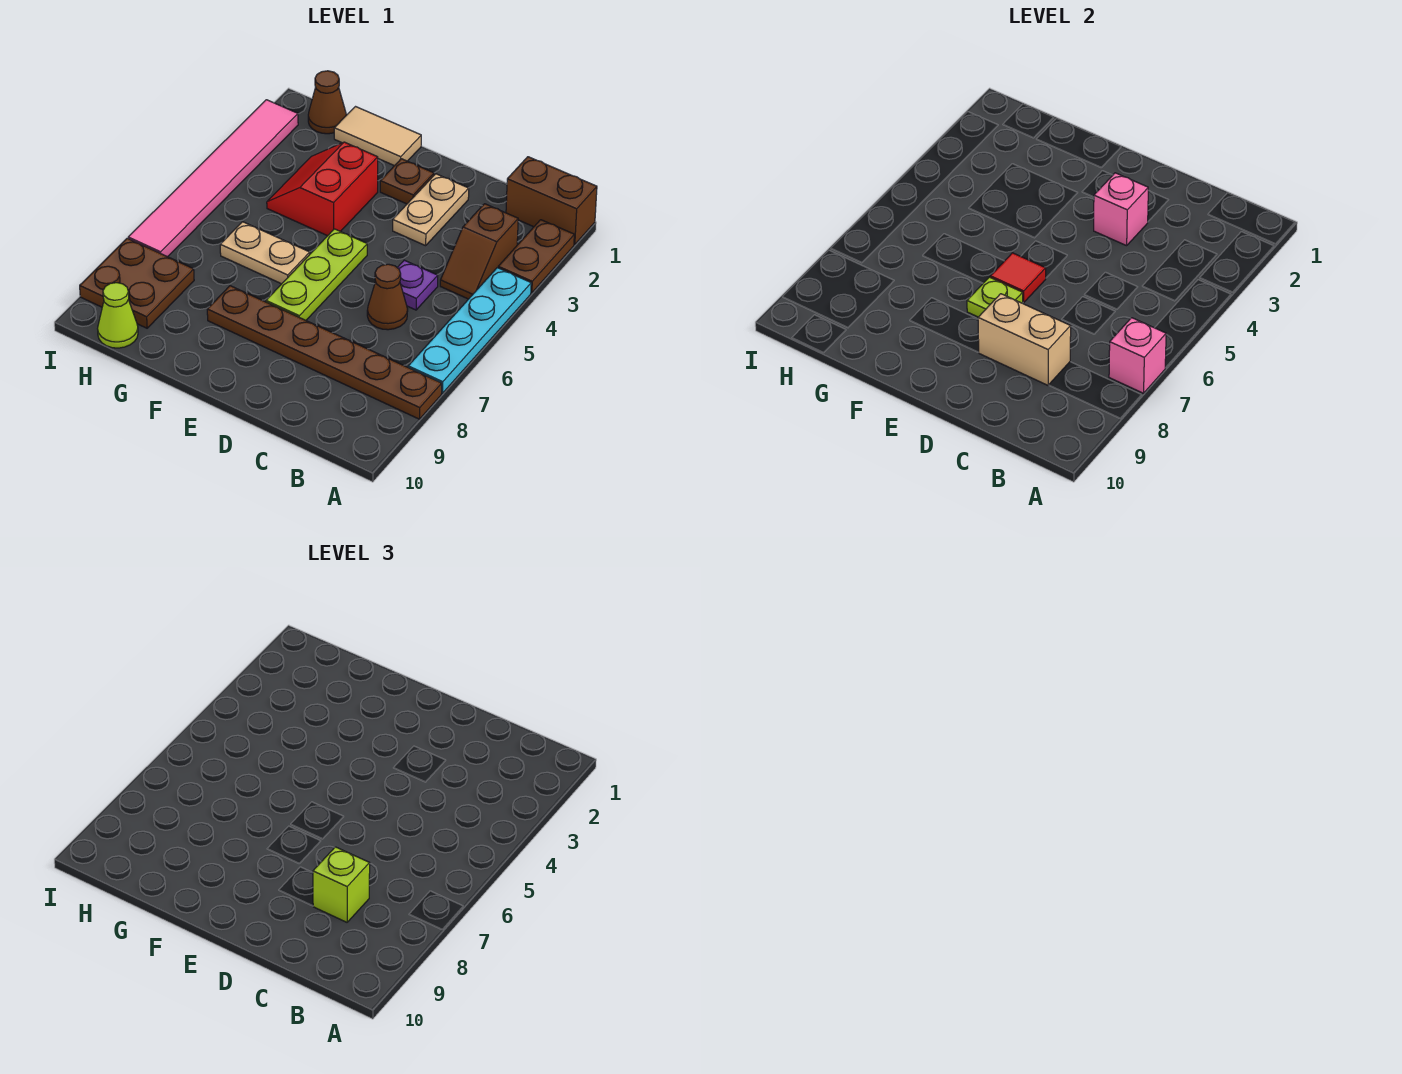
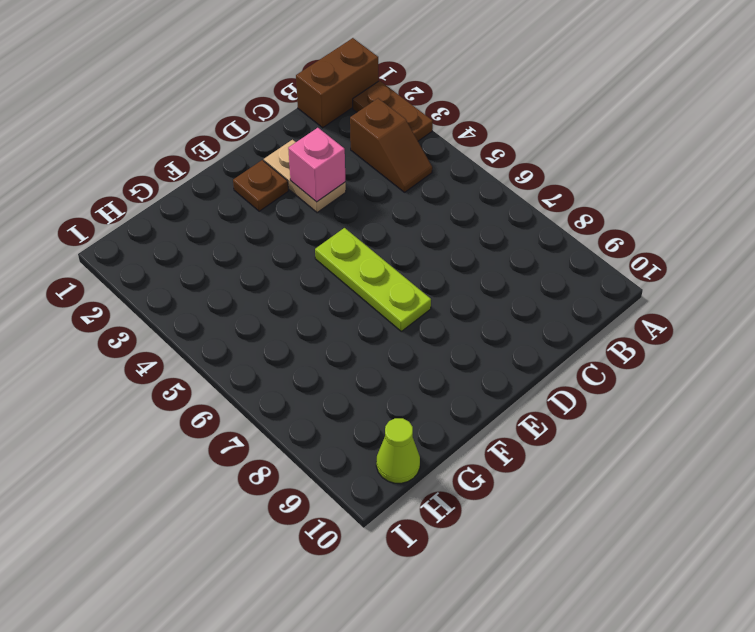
none -> cyan plate A4:A7 level 1
none -> brown plate A8:F8 level 1
none -> purple plate C5 level 1

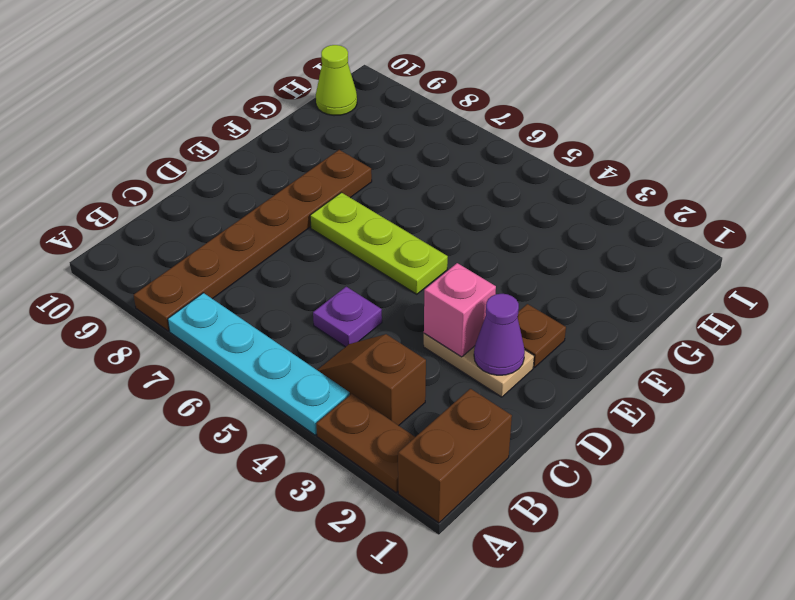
purple cone D2 level 2 -> none
none -> brown cone C6 level 1
none -> tan tile F1:G1 level 1
none -> red slope F3:G4 level 1 top F

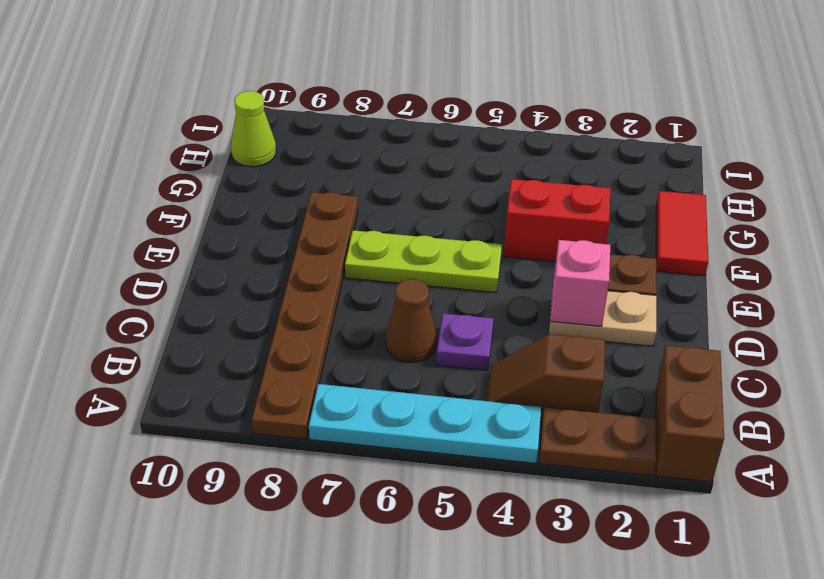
red tile F1:G1 level 1 -> tan tile F1:G1 level 1
none -> tan plate F6:G6 level 1
none -> brown cone H1 level 1
none -> brown plate H8:I9 level 1

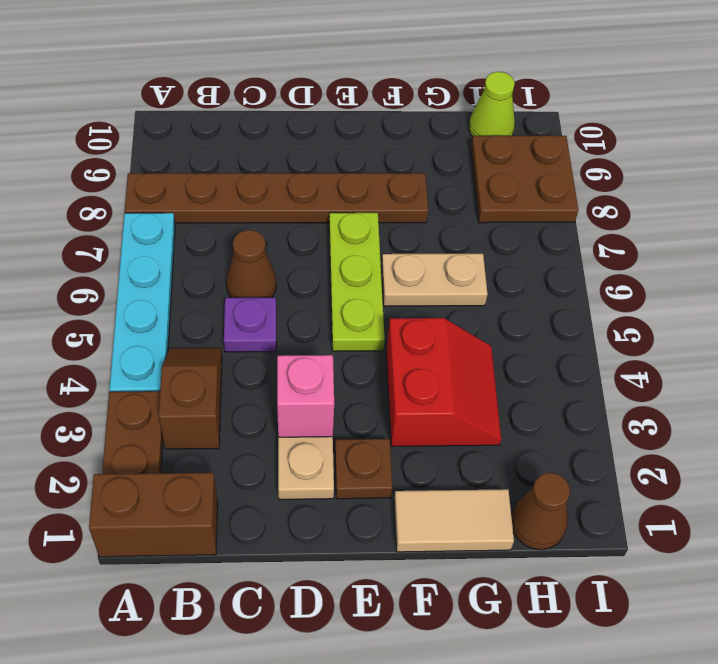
none -> pink tile I2:I7 level 1
none -> pink brick A7 level 2
none -> tan brick C8:D8 level 2

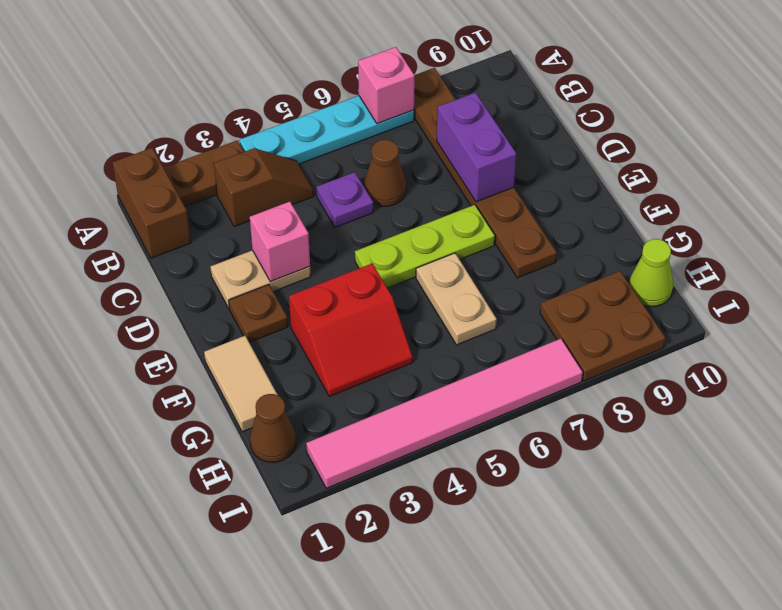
purple brick C8:D8 level 2 -> tan brick C8:D8 level 2
none -> red tile E6 level 2
none -> lime plate E7 level 2
none -> lime brick C8 level 3

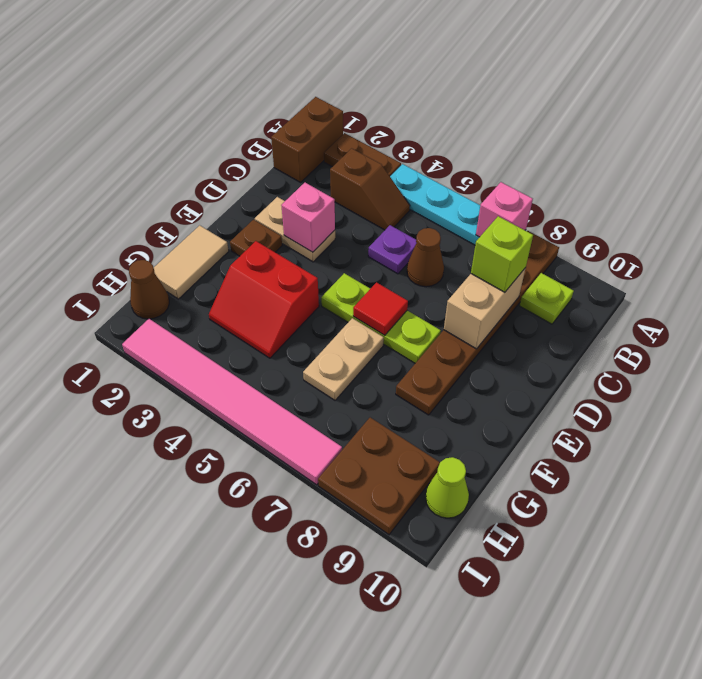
lime plate B9 level 1 -> lime plate E7 level 2

